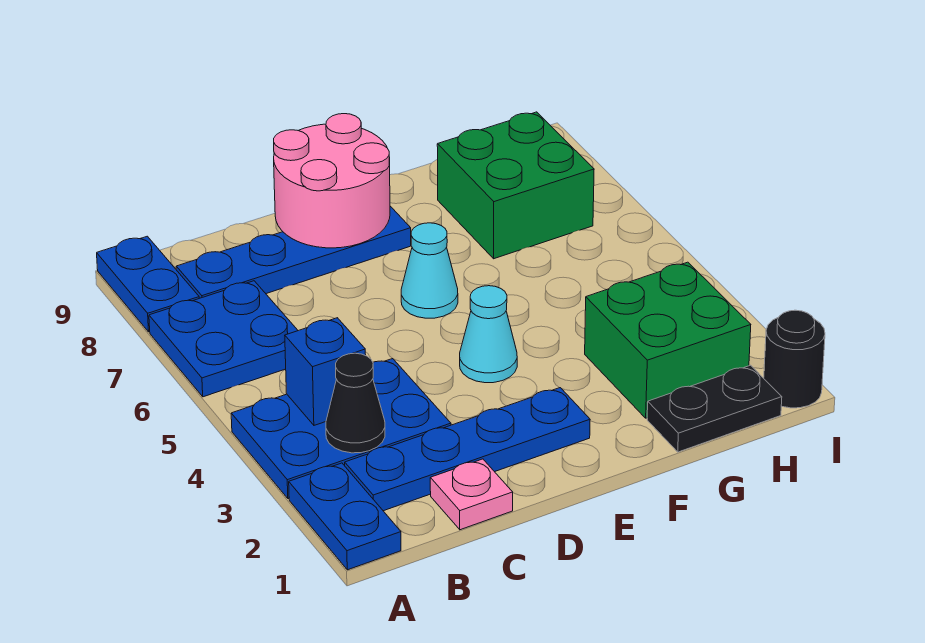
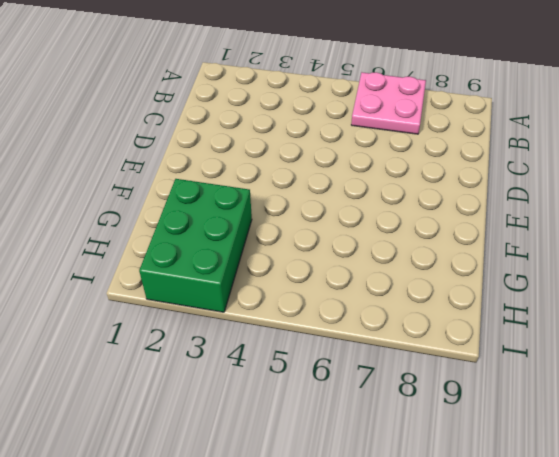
pink plate A6:B7 level 1 -> blue plate A6:B7 level 1
green brick G2:I3 level 1 -> green brick G2:H3 level 1
none -> blue plate A1:A2 level 1
none -> blue plate A3:C4 level 1
none -> blue plate A8:A9 level 1

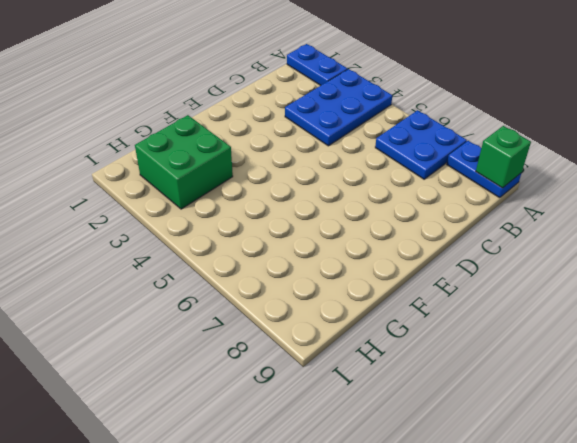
green brick A9 level 2 -> none
none -> blue plate B2:E2 level 1
none -> blue plate B8:E8 level 1
none -> pink plate C1 level 1

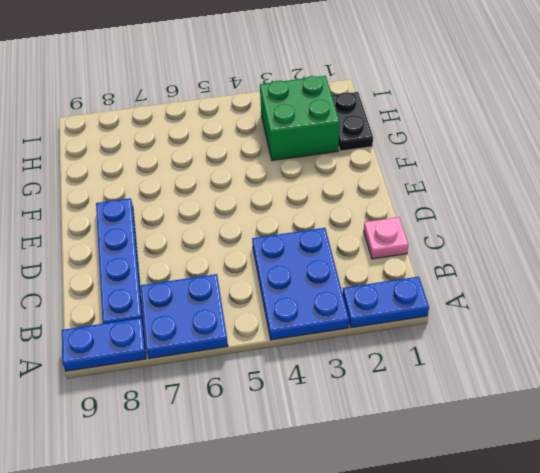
none -> blue plate B2:E2 level 1
none -> cyan cone E4 level 1
none -> cyan cone E6 level 1

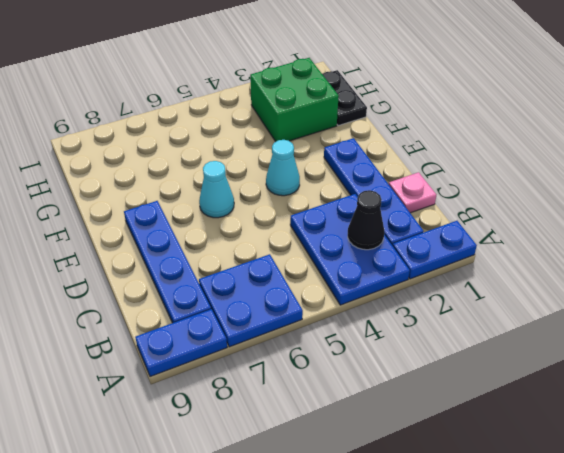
none -> green brick G7:H8 level 1
none -> black round brick I1 level 1
none -> blue brick B4 level 2

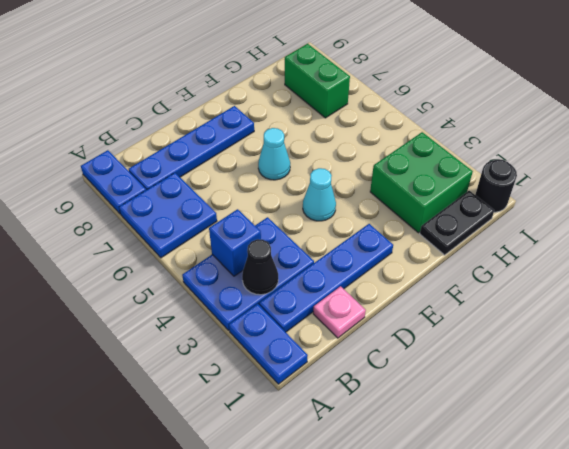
green brick H7:H8 level 1 -> green brick G7:H8 level 1
none -> pink round brick D8:E9 level 2

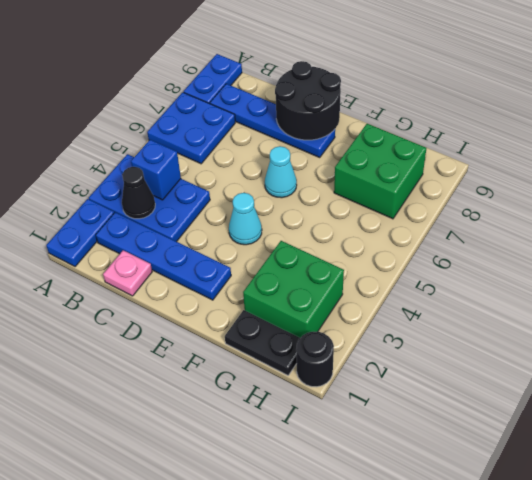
black round brick D8:E9 level 2 -> pink round brick D8:E9 level 2

